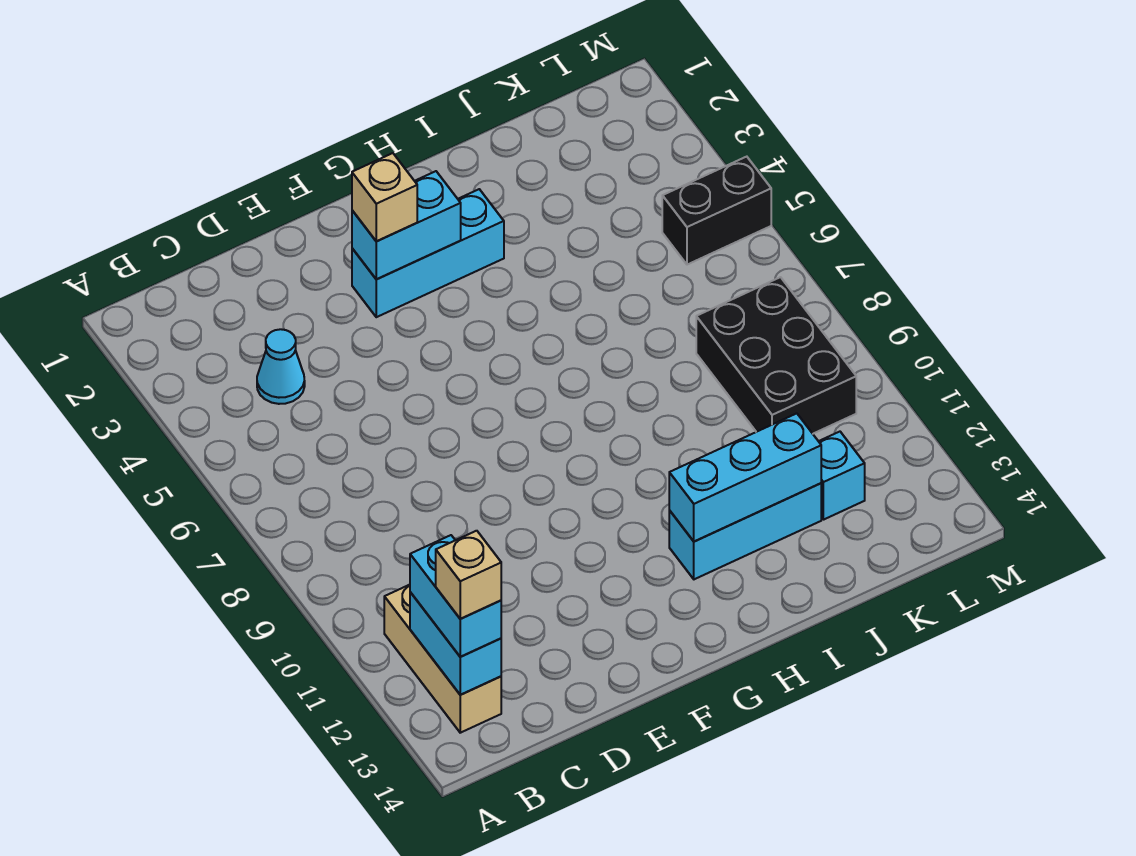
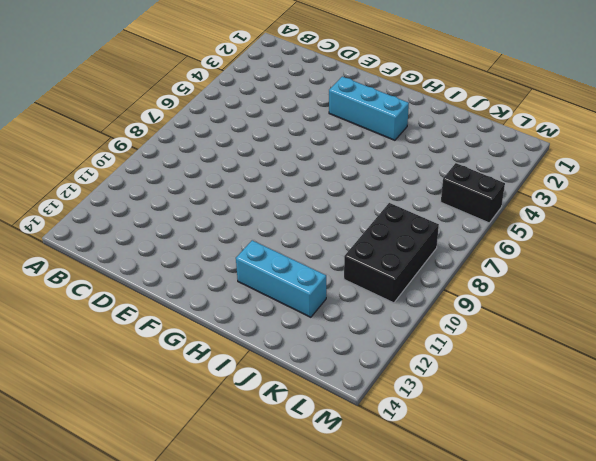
none -> tan brick B11:B13 level 1
none -> cyan cone C4 level 1
none -> cyan brick K12 level 1

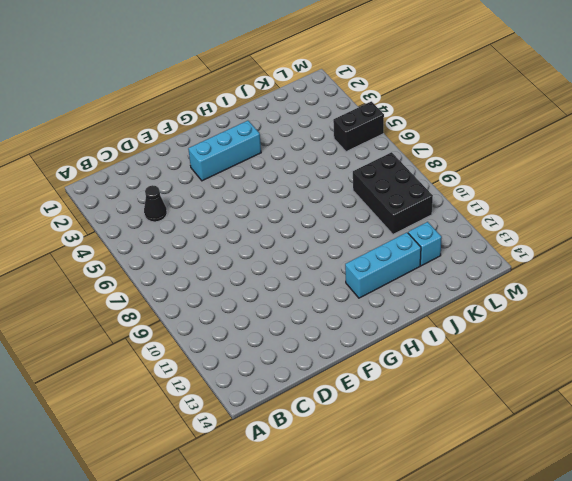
black cone C4 level 1 -> cyan cone C4 level 1
none -> tan brick B11:B13 level 1
none -> cyan brick B12:B13 level 2
none -> cyan brick F3:G3 level 2

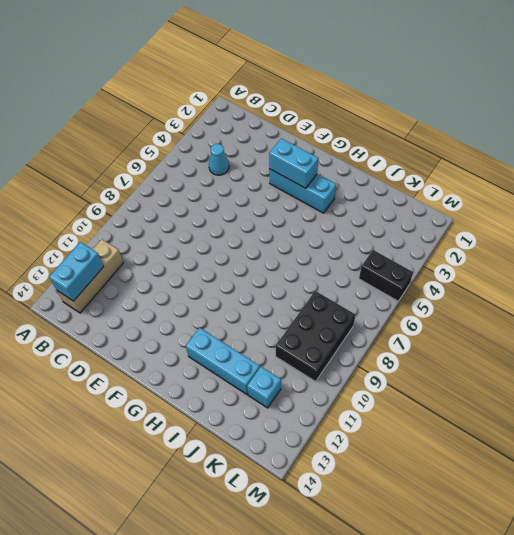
none -> cyan brick H12:J12 level 2
none -> cyan brick B12:B13 level 3
none -> tan brick F3 level 3

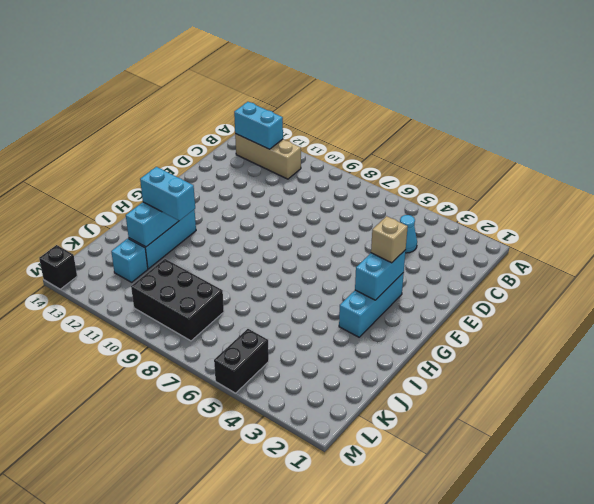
cyan brick I11:I12 level 3 -> cyan brick B12:B13 level 3
black brick M14 level 1 -> none
none -> tan brick B13 level 4

